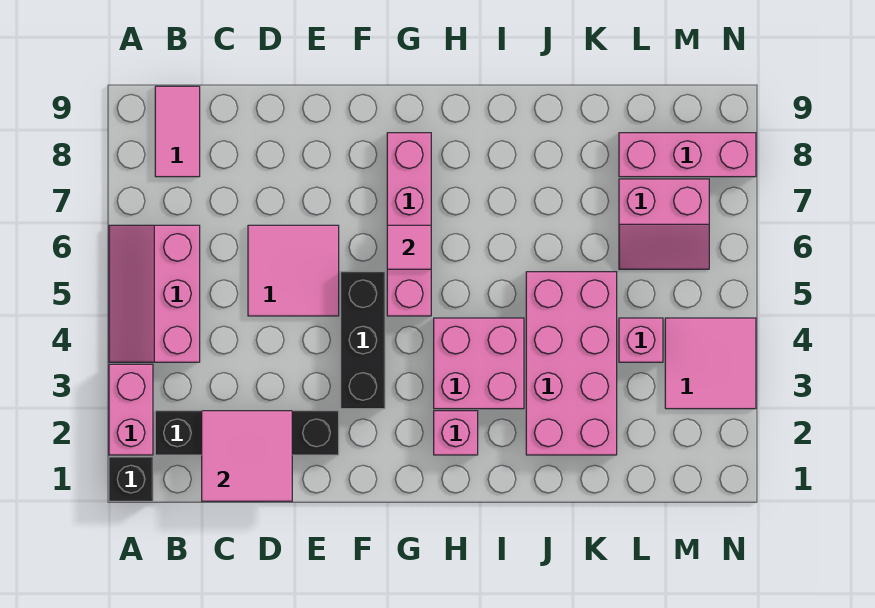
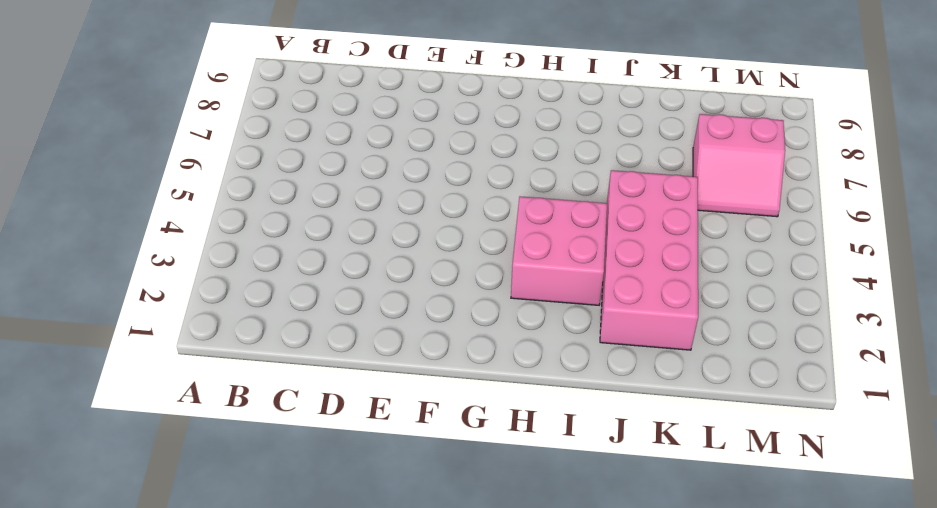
none -> black brick A1 level 1
none -> pink brick A2:A3 level 1
none -> pink slope A4:B6 level 1 top B

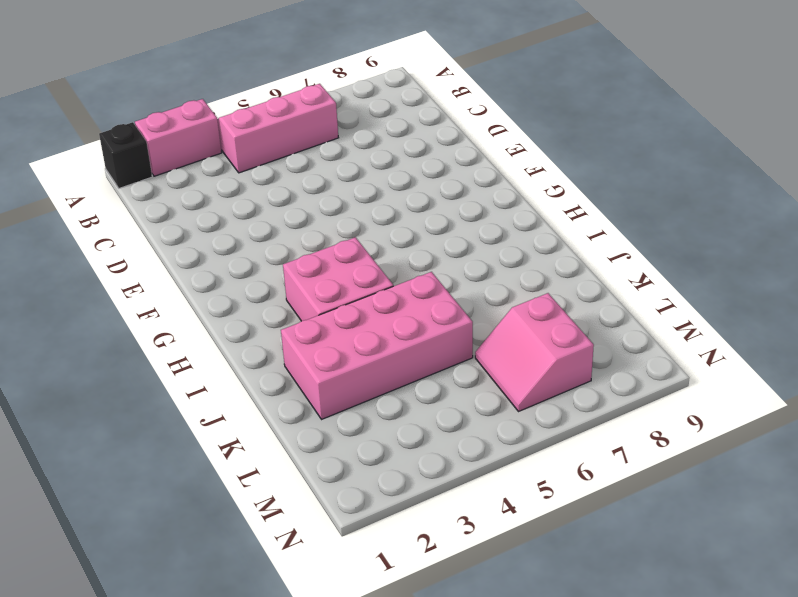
none -> black brick B2:E2 level 1
none -> pink tile B8:B9 level 1
none -> pink tile D5:E6 level 1

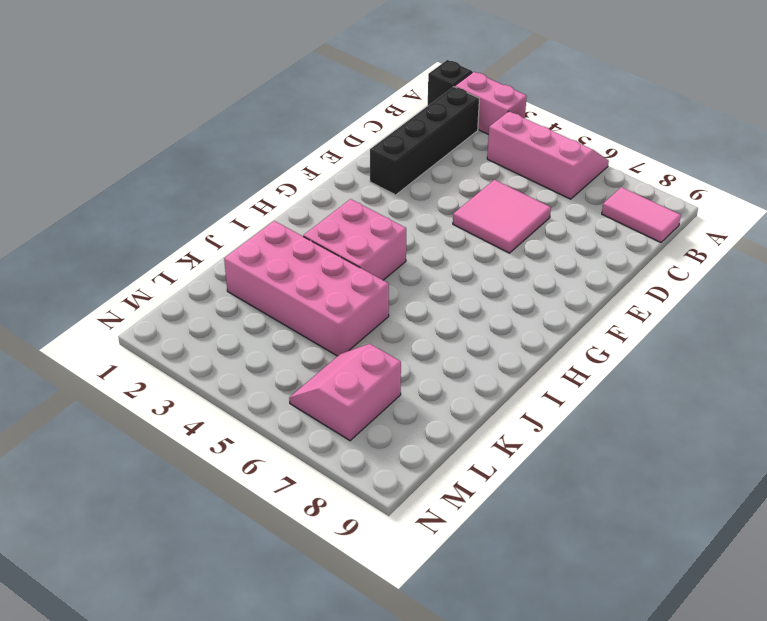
none -> black brick F3:F5 level 1
none -> pink brick G5:G8 level 1
none -> pink brick H2 level 1

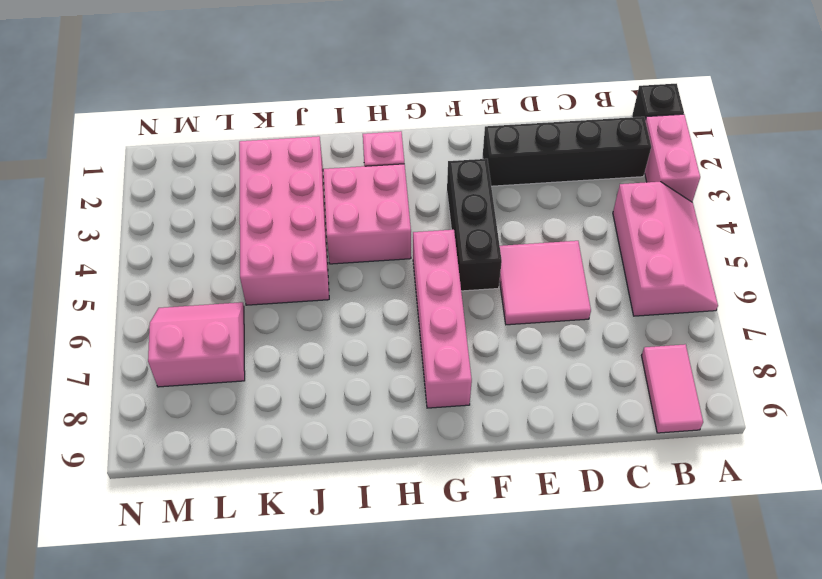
none -> pink brick L4 level 1
none -> pink brick L8:N8 level 1
none -> pink tile M3:N4 level 1

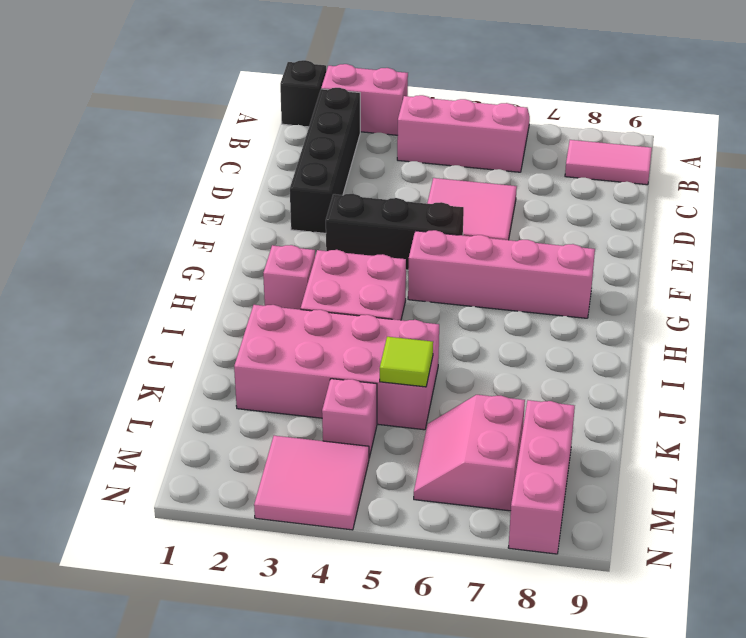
lime tile K5 level 2 -> none
none -> pink tile C1:D2 level 2
none -> pink tile G6 level 2

